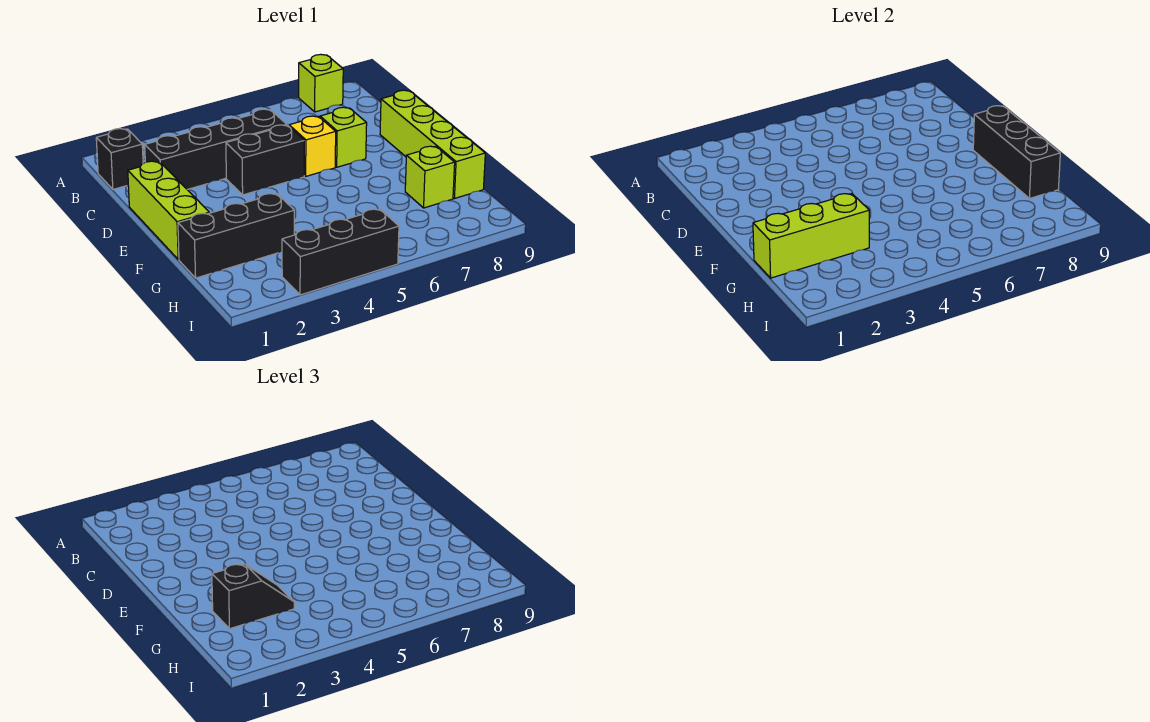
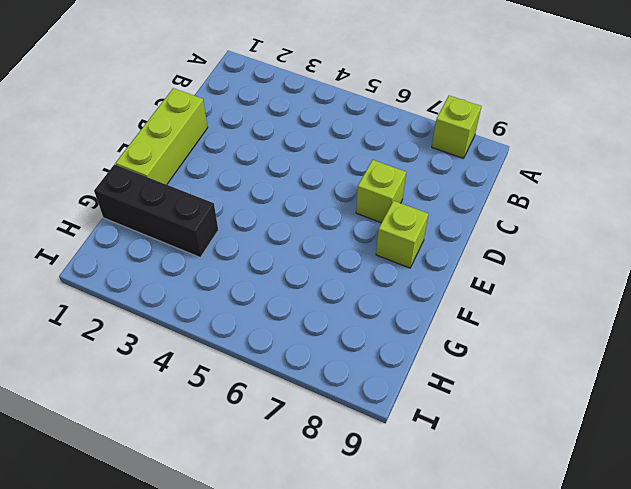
lime brick E8 level 1 -> lime brick G8 level 1
none -> black brick B1 level 1
none -> black brick C2:C5 level 1
none -> black brick D4:D5 level 1

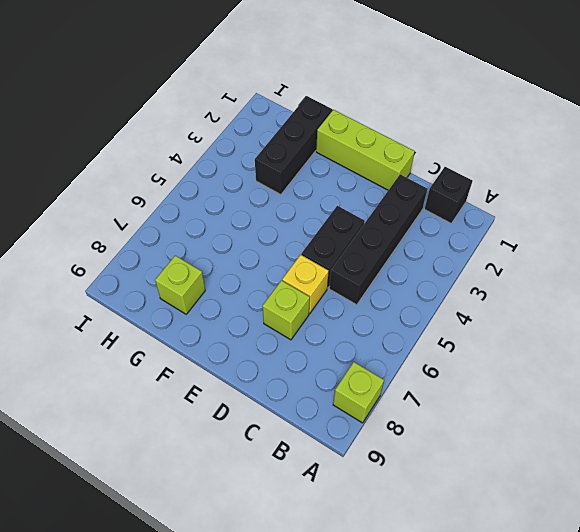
none -> lime brick D9:G9 level 1
none -> black brick I3:I5 level 1
none -> black brick E9:G9 level 2

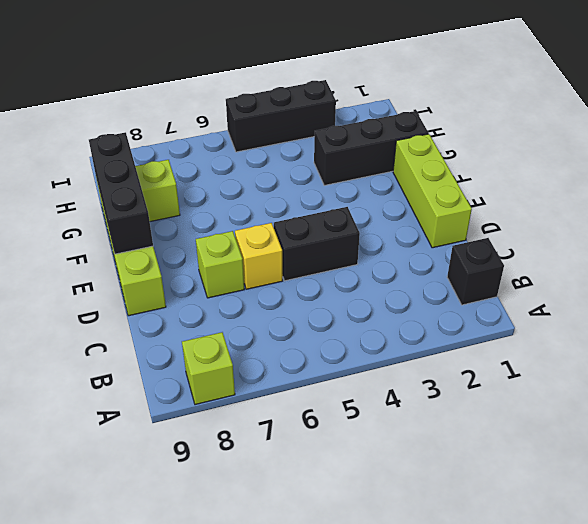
none -> black brick C2:C5 level 1
none -> lime brick G1:G3 level 2
none -> black slope G2:G3 level 3 top 2

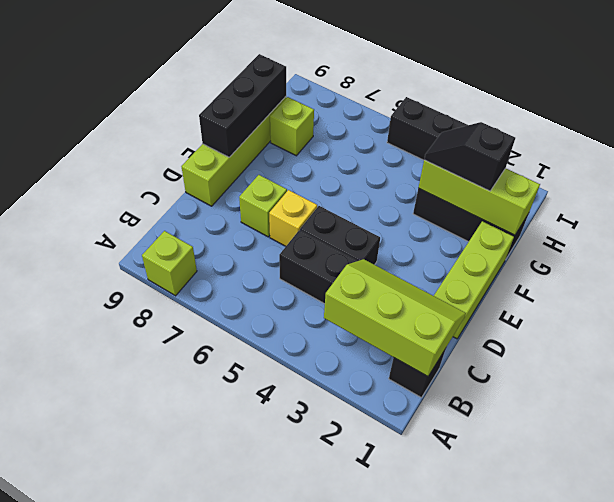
lime slope B1:C3 level 2 top B -> none

